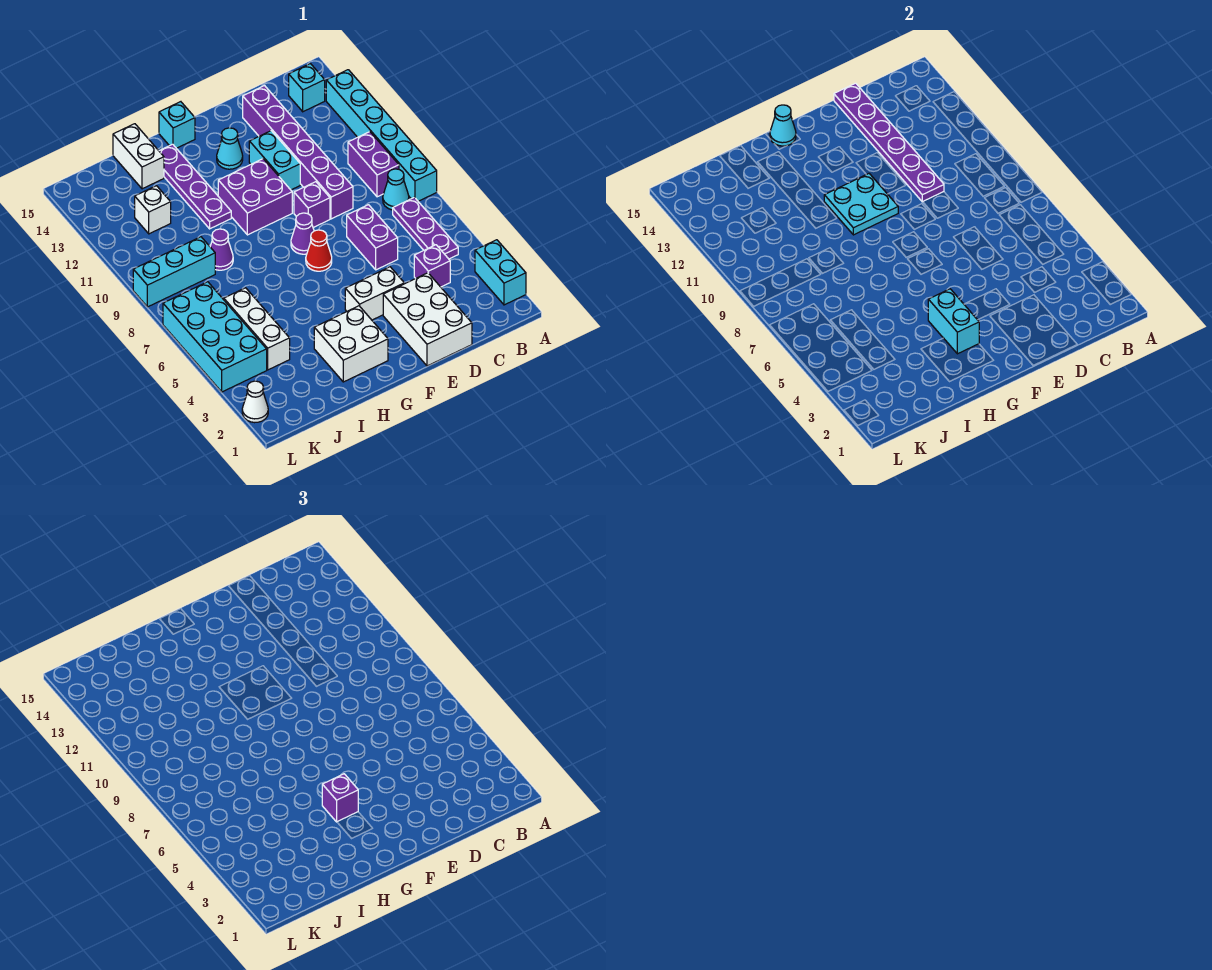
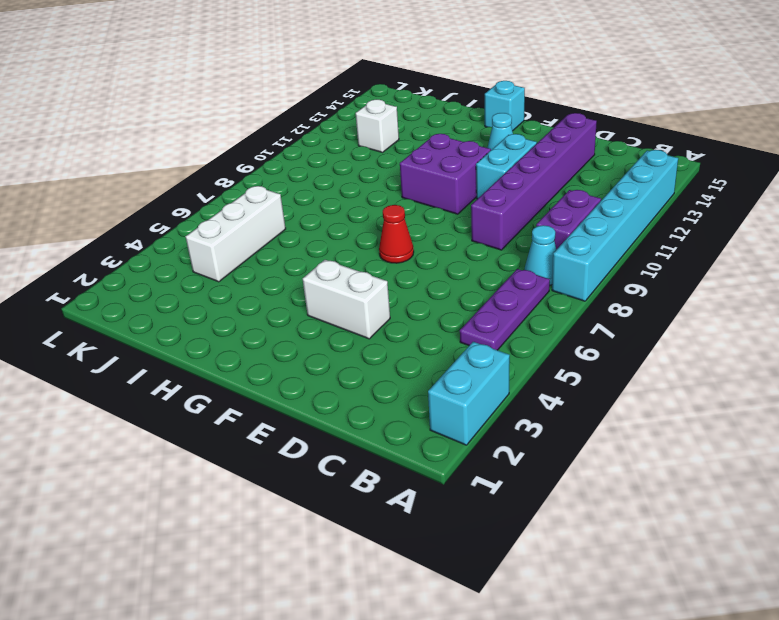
none -> cyan brick B14 level 1
none -> purple brick C4 level 1
none -> white brick D1:E3 level 1
none -> purple brick D6:D7 level 1

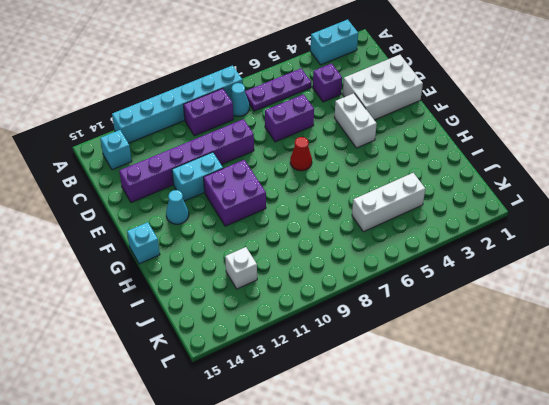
none -> purple brick E9 level 1
none -> purple cone F8 level 1
none -> white brick G2:H3 level 1
none -> purple plate H11:H14 level 1

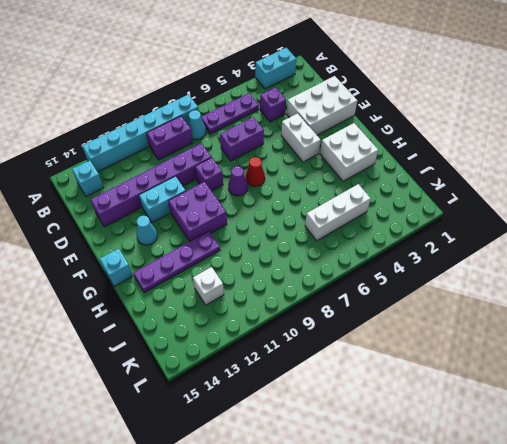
none -> purple cone I9 level 1
none -> white brick I14:I15 level 1
none -> cyan brick J9:L9 level 1
none -> cyan brick K4:L7 level 1

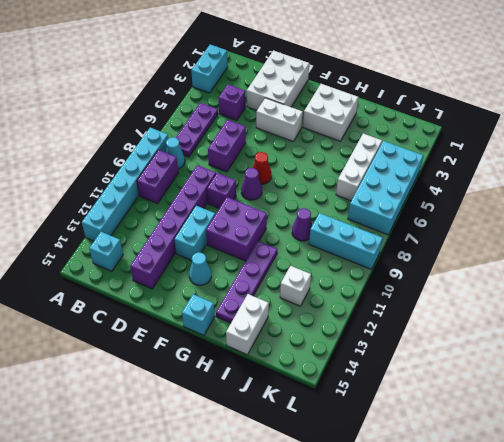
none -> white cone L2 level 1
none -> purple plate D10:D15 level 2
none -> cyan plate F10:G11 level 2
none -> cyan brick G3:G4 level 2

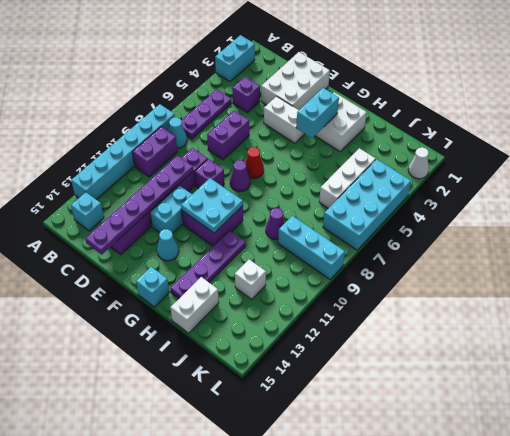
none -> cyan cone G15 level 2
none -> purple brick G4 level 3

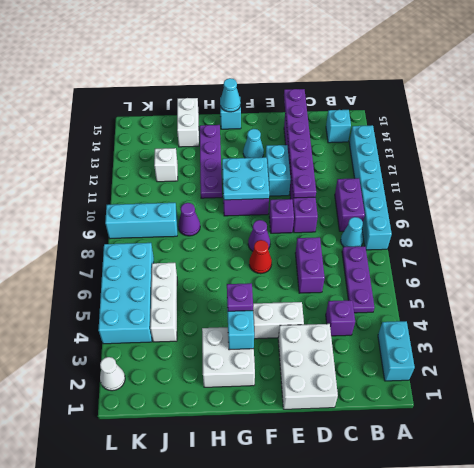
purple plate G4 level 3 -> purple brick G4 level 3

